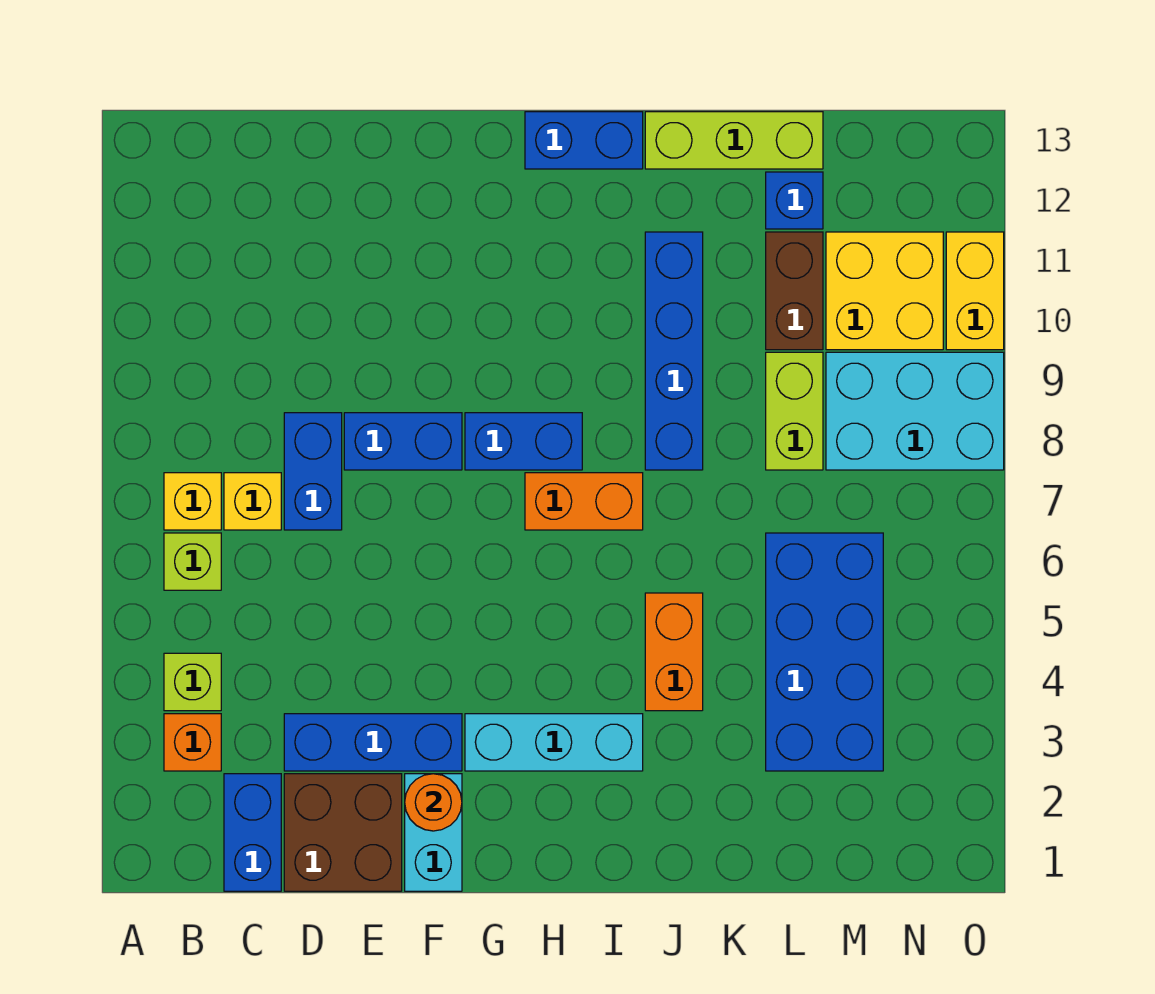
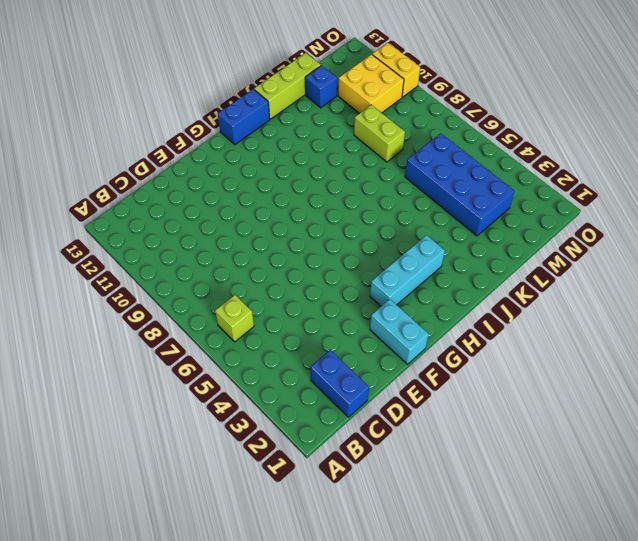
none -> orange brick B3 level 1
none -> lime brick B4 level 1
none -> yellow brick B7 level 1

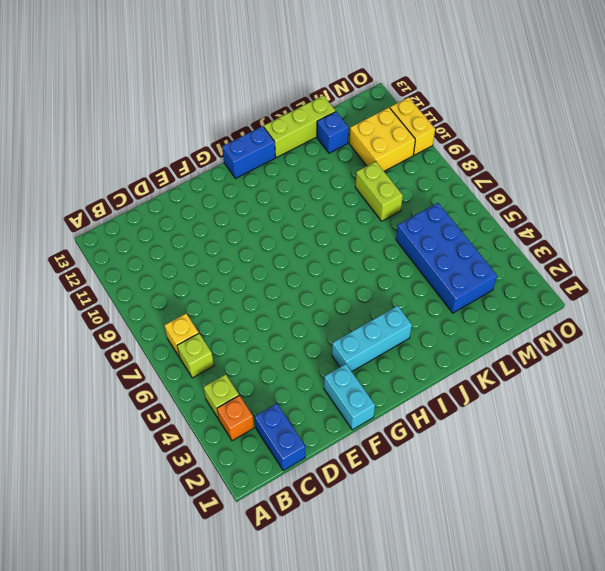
none -> yellow brick C7 level 1
none -> brown brick D1:E2 level 1
none -> blue brick D3:F3 level 1

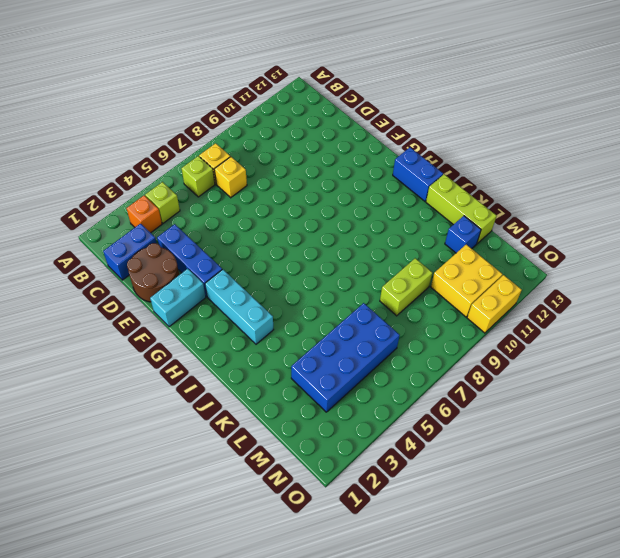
brown round brick D1:E2 level 1 -> brown brick D1:E2 level 1
none -> blue brick D7:D8 level 1
none -> blue brick E8:F8 level 1
none -> blue brick G8:H8 level 1

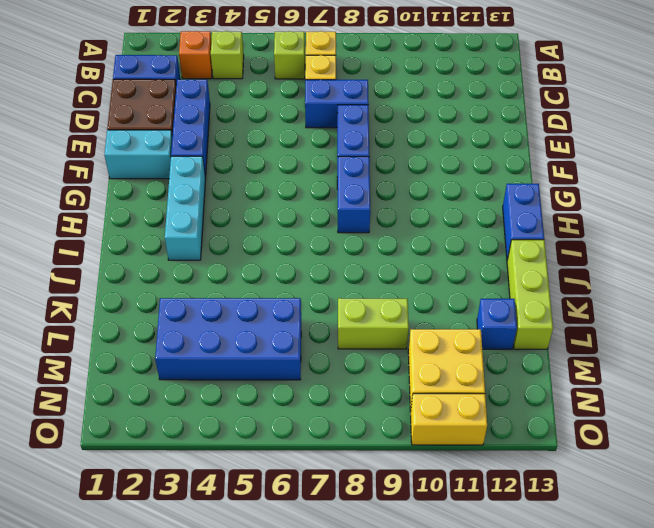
none -> orange brick H7:I7 level 1
none -> orange brick J4:J5 level 1
none -> blue brick J8:J11 level 1

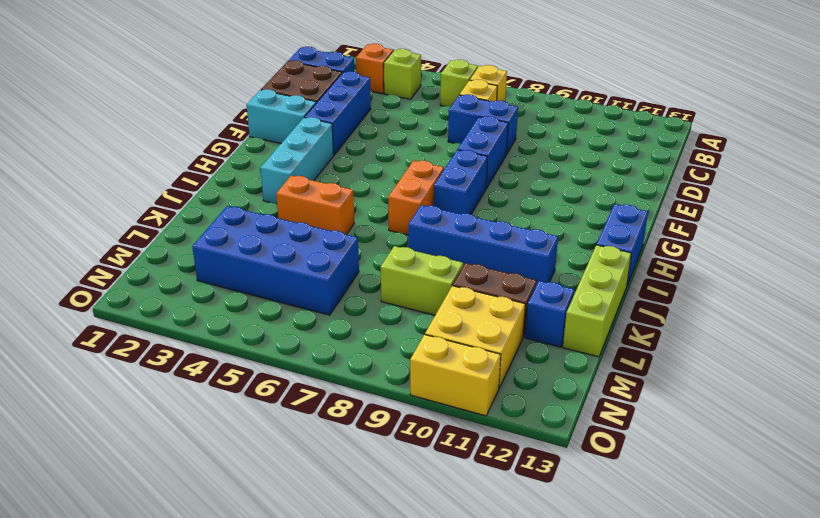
none -> cyan brick M8:O9 level 1
none -> orange round brick F2 level 2

